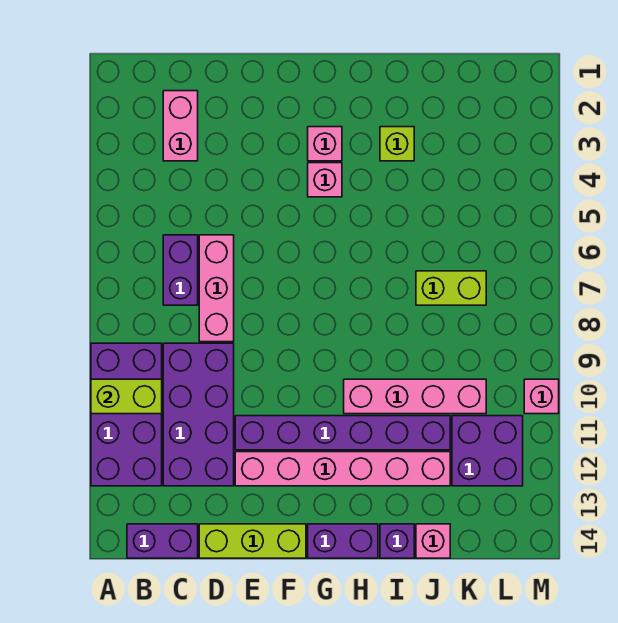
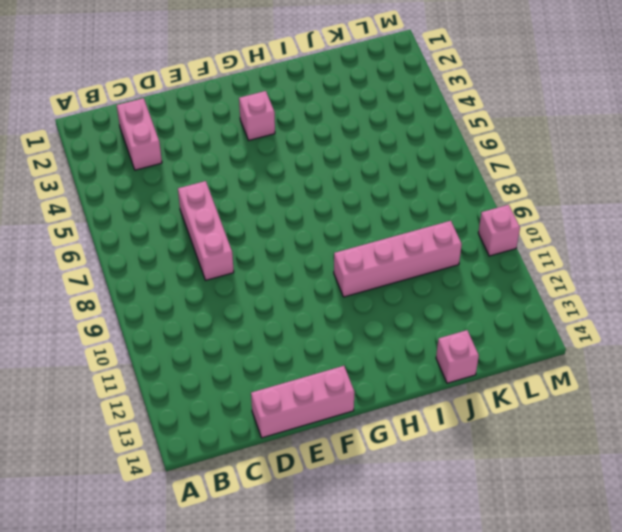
pink brick D14:F14 level 1 -> lime brick D14:F14 level 1
none -> purple brick A9:B12 level 1
none -> purple brick B14:C14 level 1
none -> purple brick C6:C7 level 1

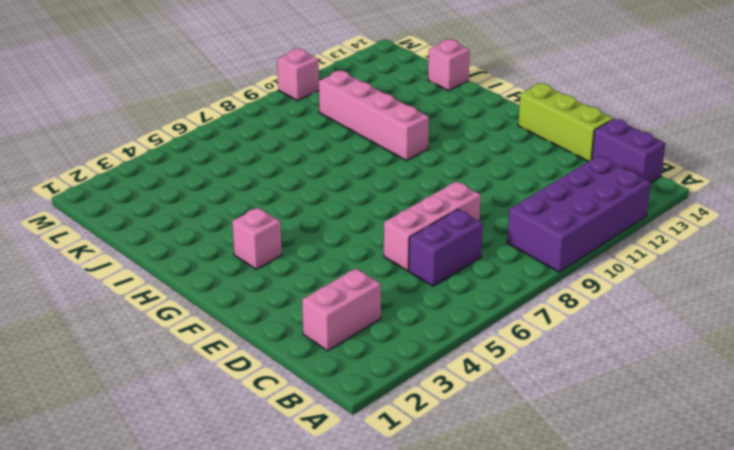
none -> purple brick C9:D12 level 1
none -> purple brick E11:J11 level 1
none -> pink brick E12:J12 level 1

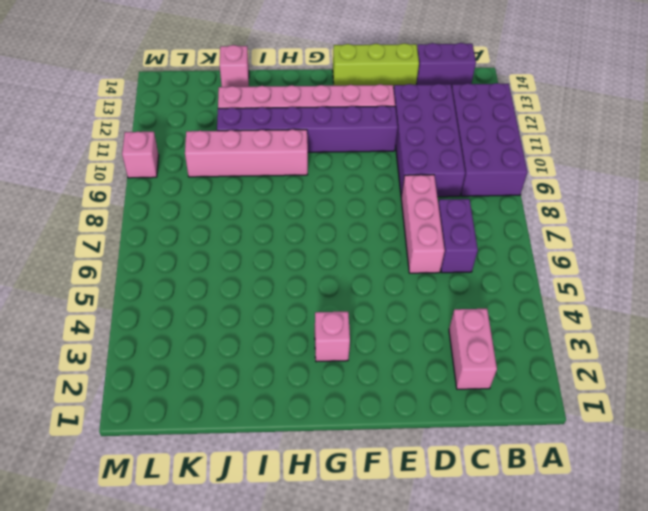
none -> pink brick G4 level 1
none -> purple brick G14:H14 level 1
none -> lime brick I3 level 1

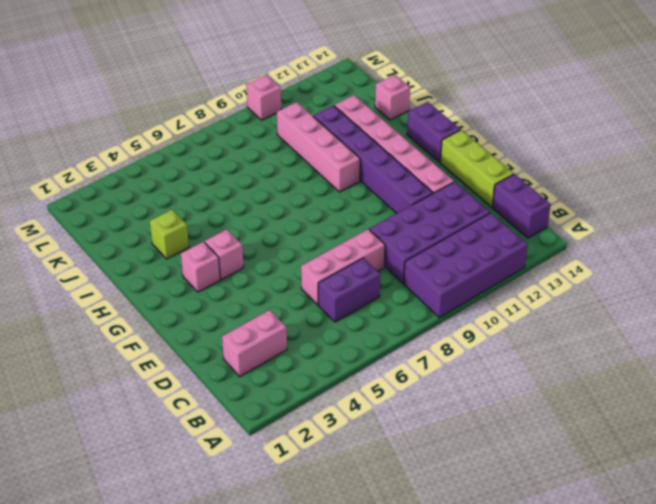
none -> purple brick I14 level 1
none -> lime brick J7:K7 level 1
none -> purple brick K11:L12 level 1

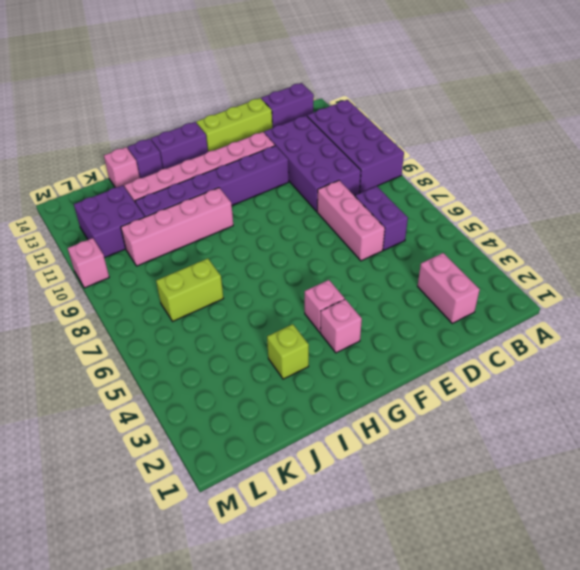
none -> lime brick A10:B10 level 2

